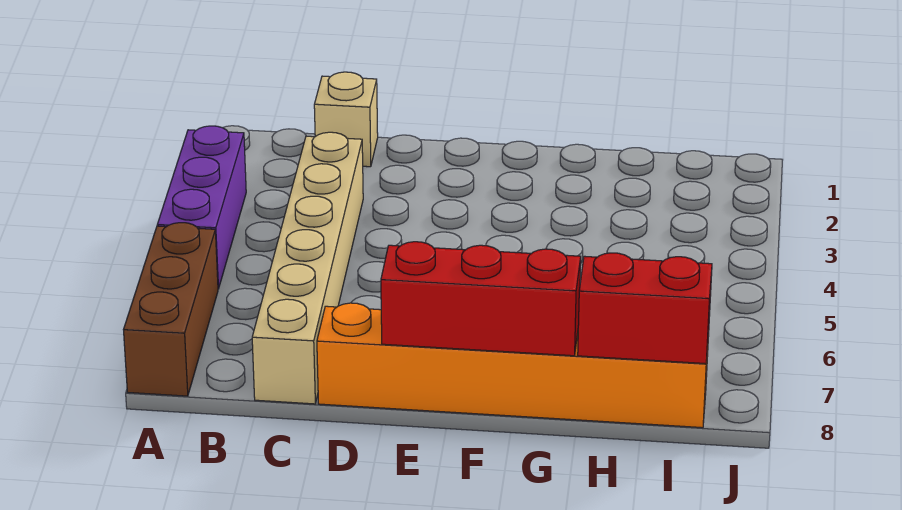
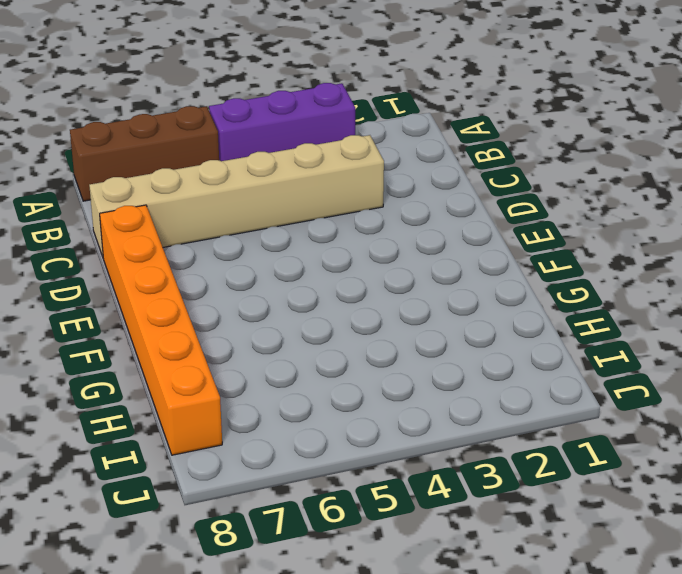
none -> tan brick C1 level 1
none -> red brick E8:G8 level 2

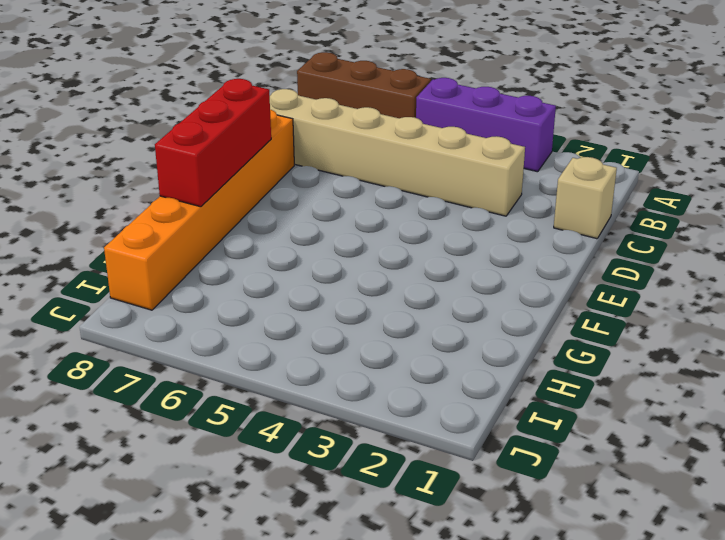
none -> red brick H8:I8 level 2

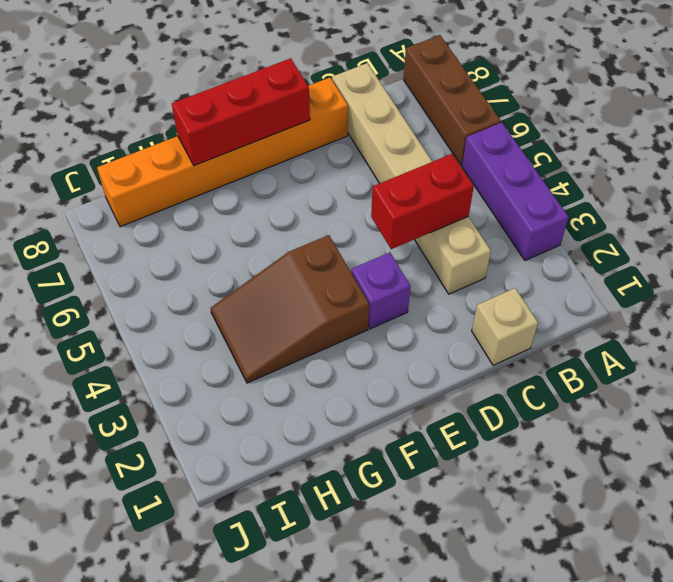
red brick C4:D4 level 2 -> red brick H8:I8 level 2
purple brick E3 level 1 -> none
brown slope F3:H4 level 1 top F -> none

